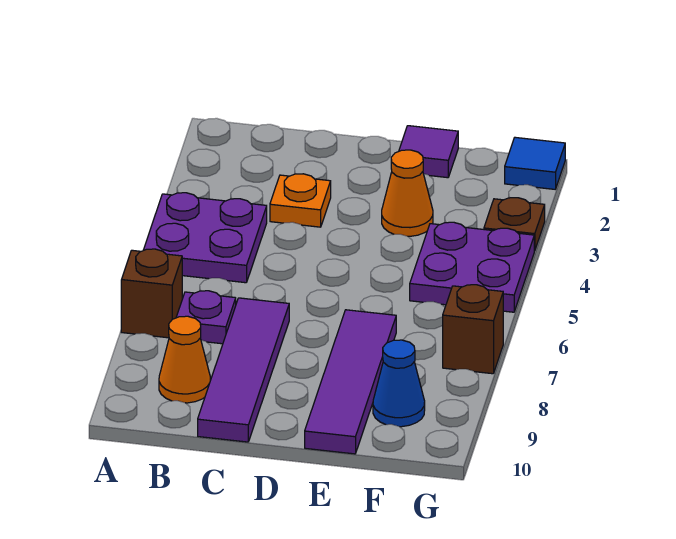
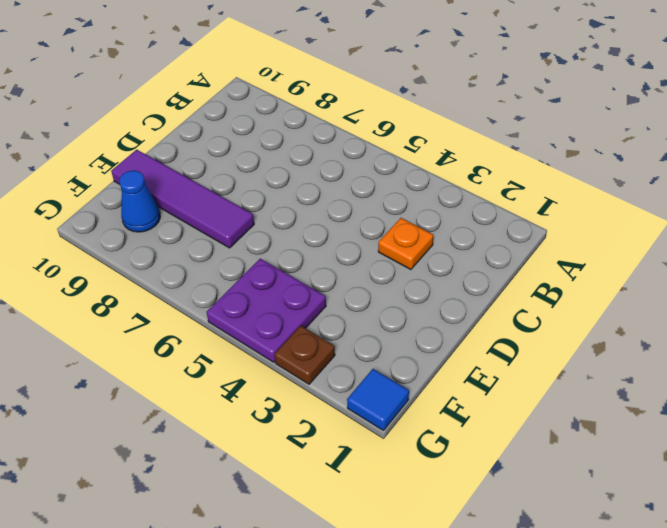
none -> purple plate A4:B5 level 1
none -> brown brick A7 level 1
none -> purple plate B7 level 1

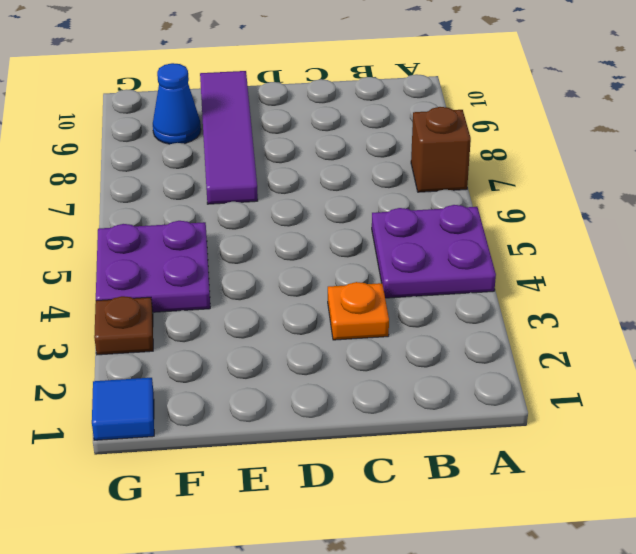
none -> purple plate B7 level 1
none -> orange cone B9 level 1
none -> purple tile C7:C10 level 1

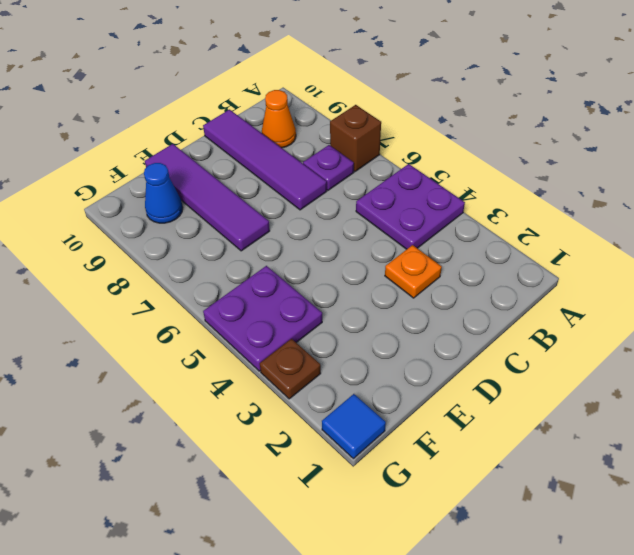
none -> purple tile E1 level 1
none -> orange cone E3 level 1
none -> brown brick G7 level 1

